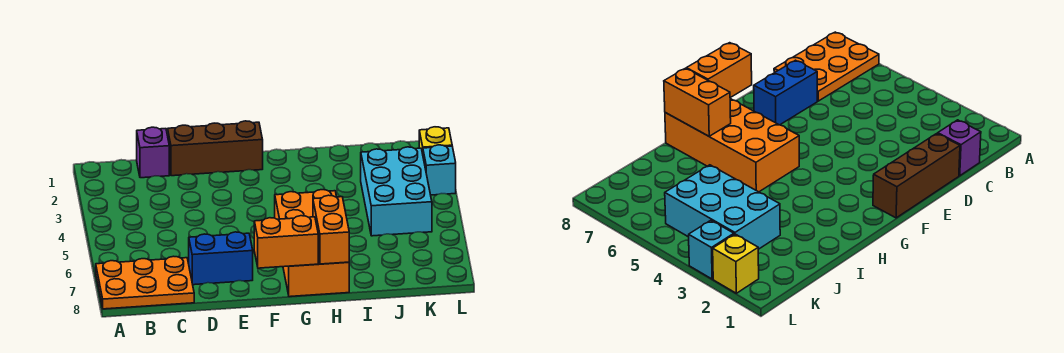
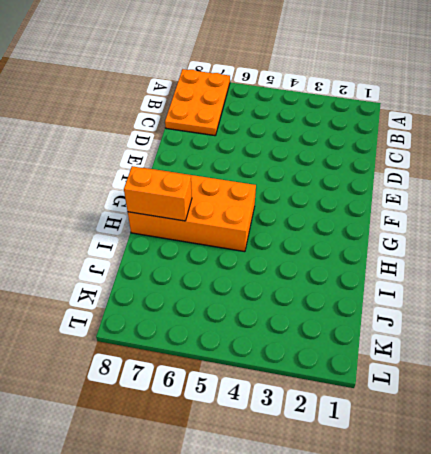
none -> purple brick C1 level 1
none -> brown brick D1:F1 level 1

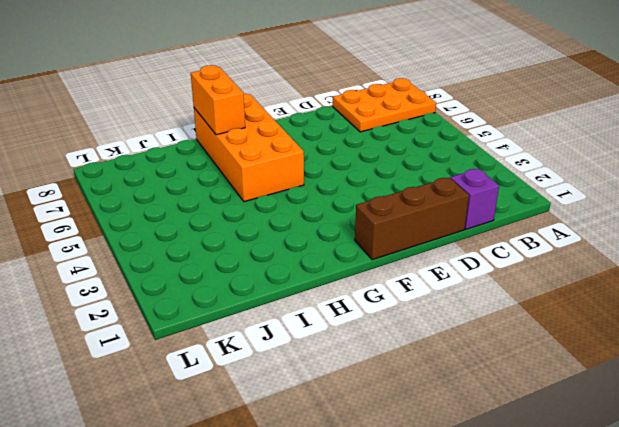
none -> blue brick D7:E7 level 1
none -> cyan brick J3:K5 level 1

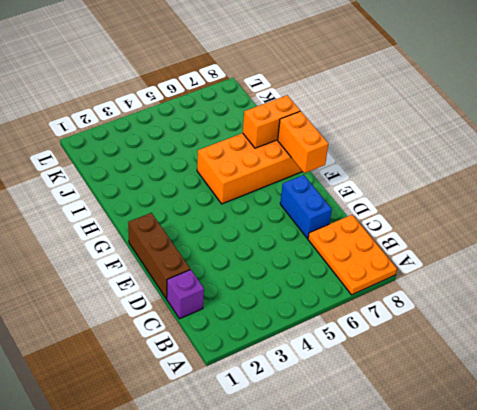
none -> cyan brick J3:K5 level 1
none -> yellow brick L2 level 1

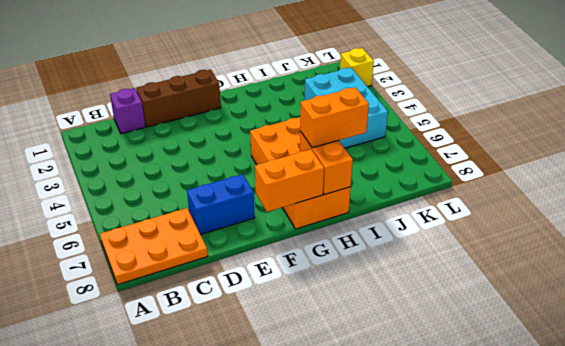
orange brick H7:I7 level 3 -> none
none -> cyan brick L3 level 1

